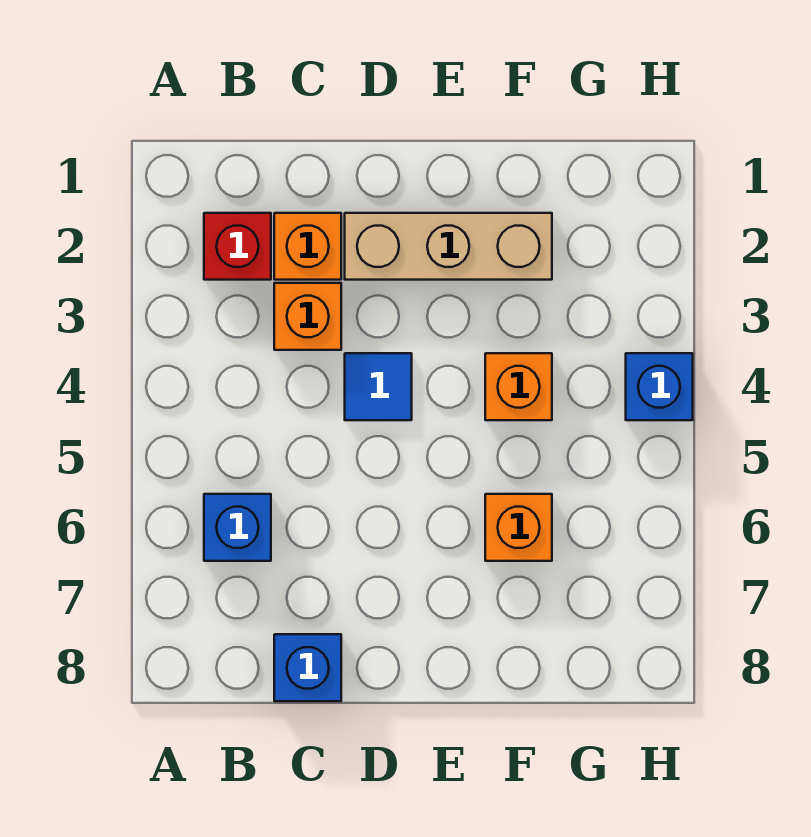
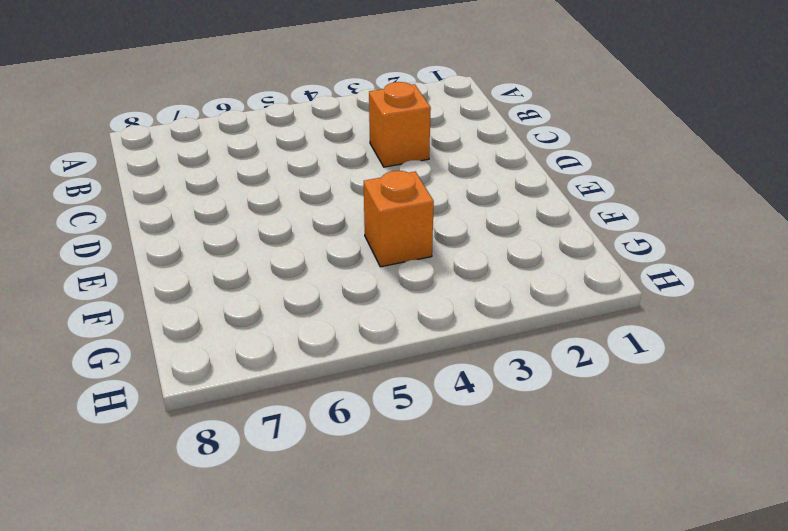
none -> red brick B2 level 1
none -> blue brick B6 level 1

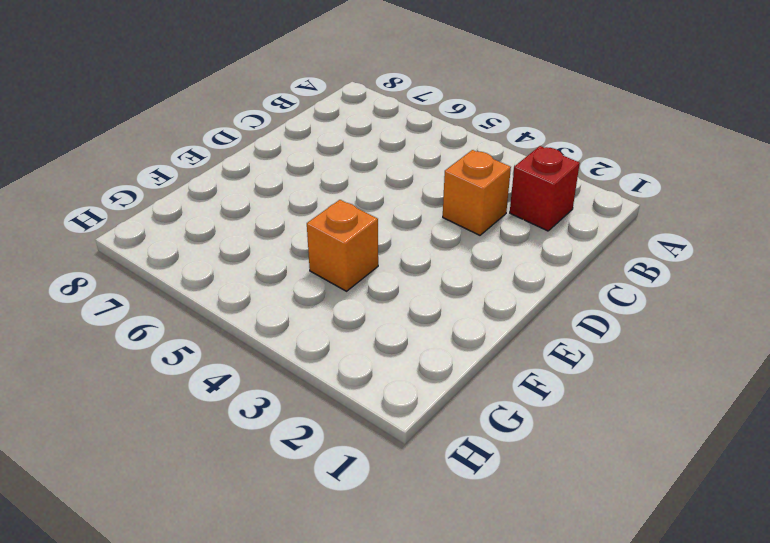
none -> blue brick B6 level 1
none -> orange brick C2 level 1

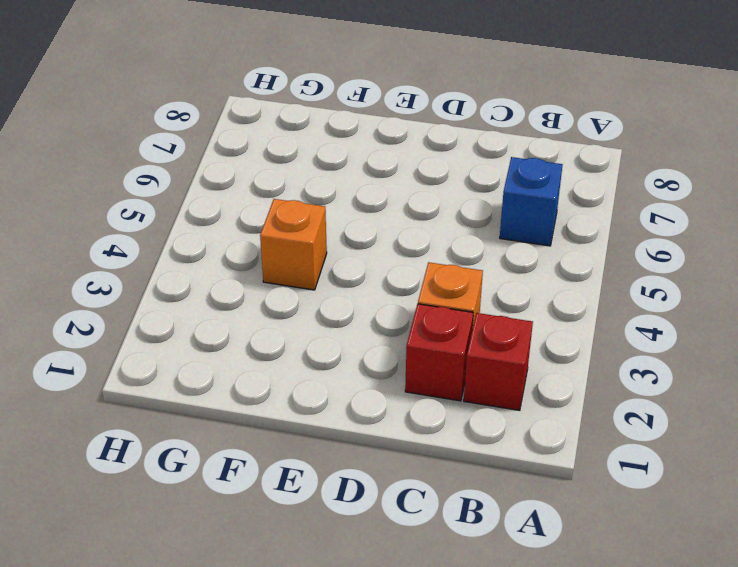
red brick C2 level 1 -> orange brick C2 level 1
none -> blue brick C8 level 1
none -> tan brick D2:F2 level 1

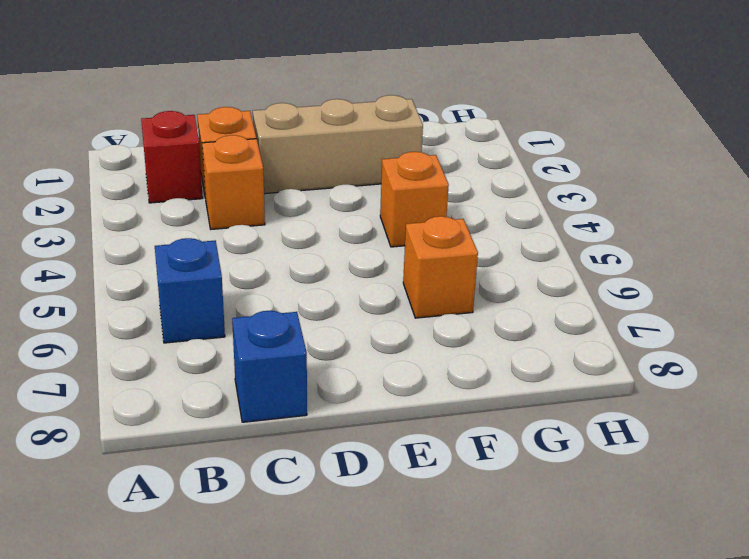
none -> blue tile D4 level 1
none -> blue brick H4 level 1

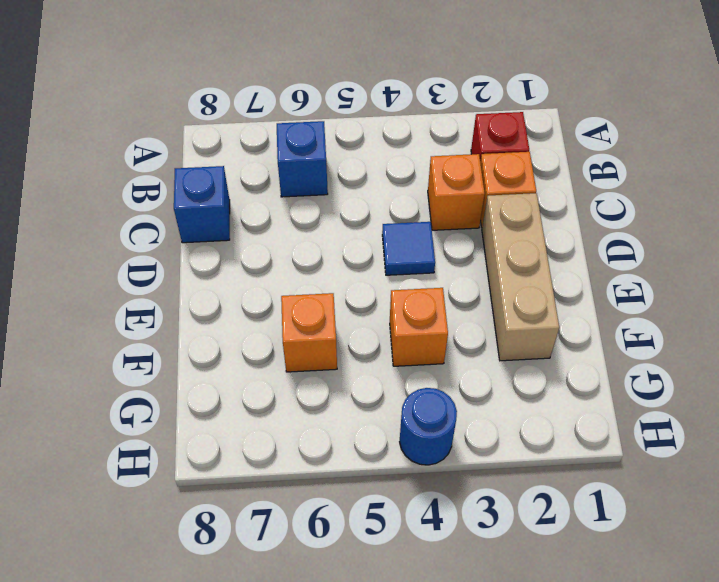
blue round brick H4 level 1 -> blue brick H4 level 1

